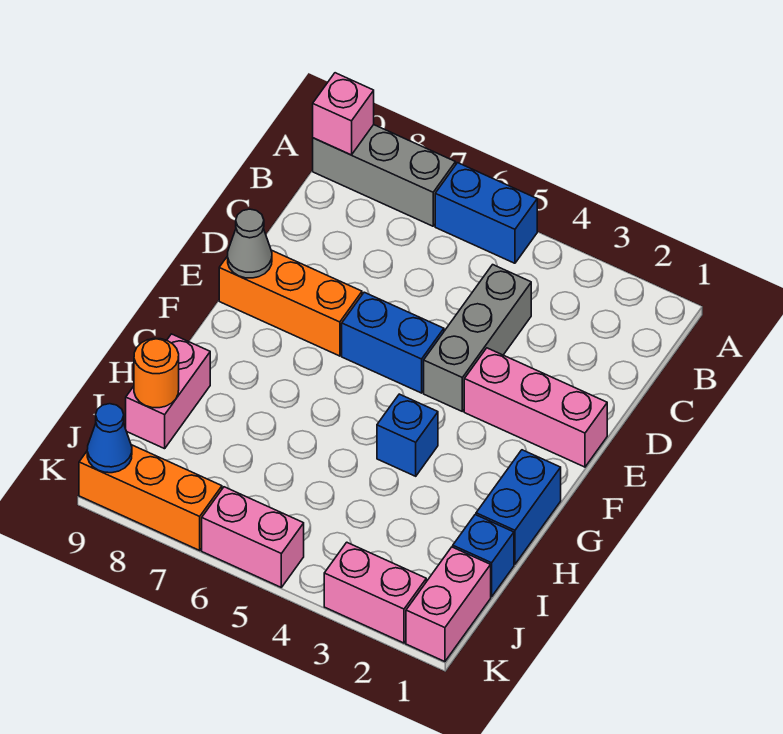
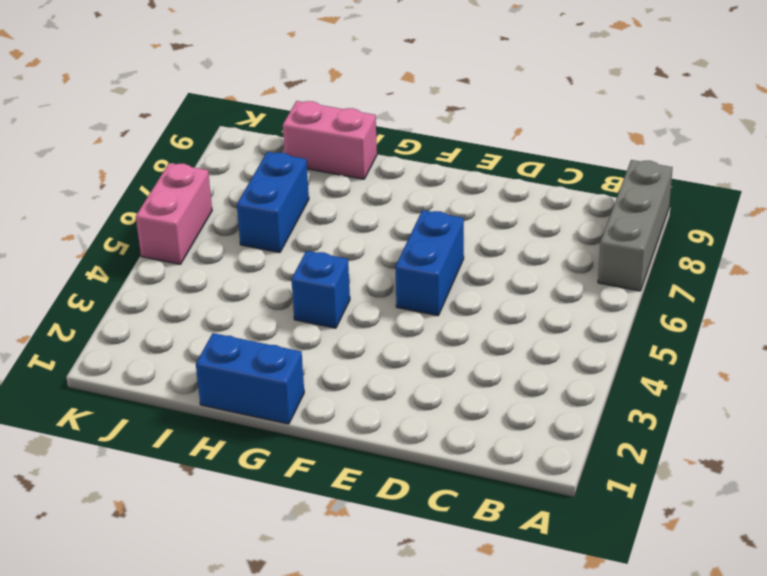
blue brick I6:I7 level 1 -> blue brick A5:A6 level 1
none -> grey brick C4:E4 level 1
none -> pink brick E1:E3 level 1
none -> orange brick E7:E9 level 1

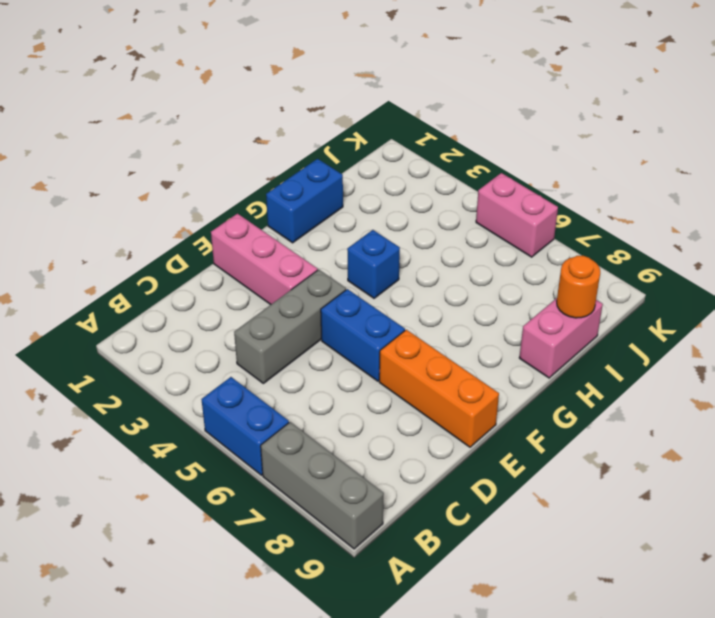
none -> blue brick I1 level 1
none -> pink brick J1:K1 level 1
none -> pink brick K2:K3 level 1

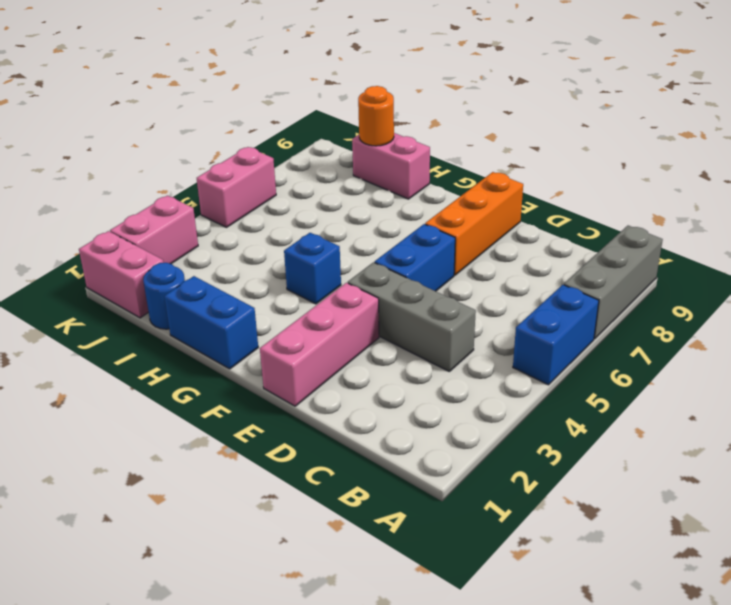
blue round brick I1 level 1 -> blue brick I1 level 1
none -> orange brick K7:K9 level 1
none -> pink brick A9 level 2
none -> grey cone E9 level 2

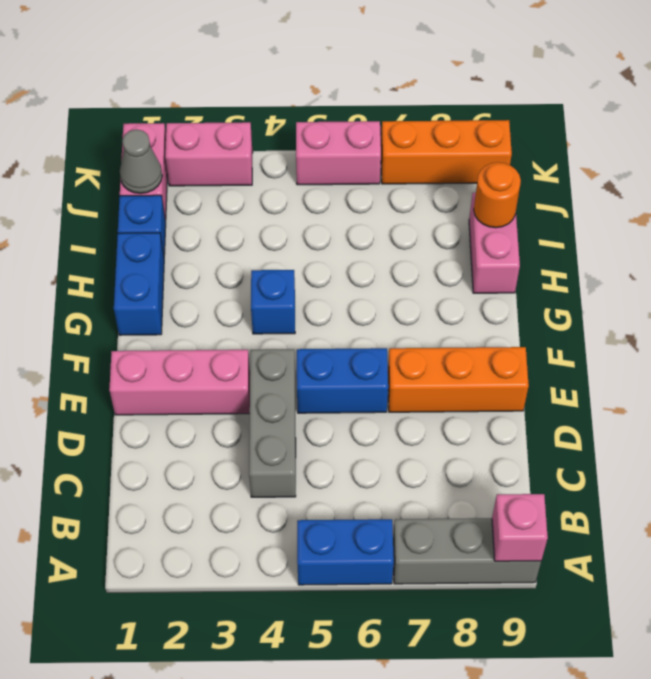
grey cone J1 level 2 -> grey cone E9 level 2
none -> blue cone K9 level 2

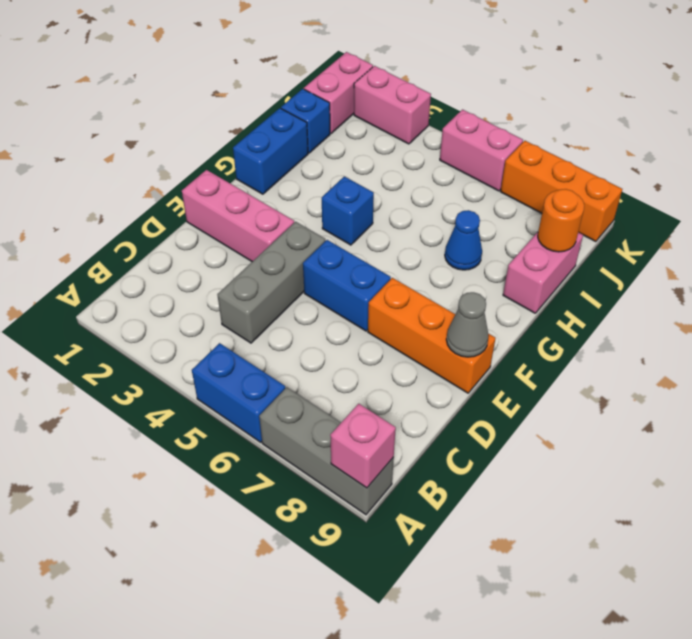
blue cone H7 level 1 -> blue cone K9 level 2

